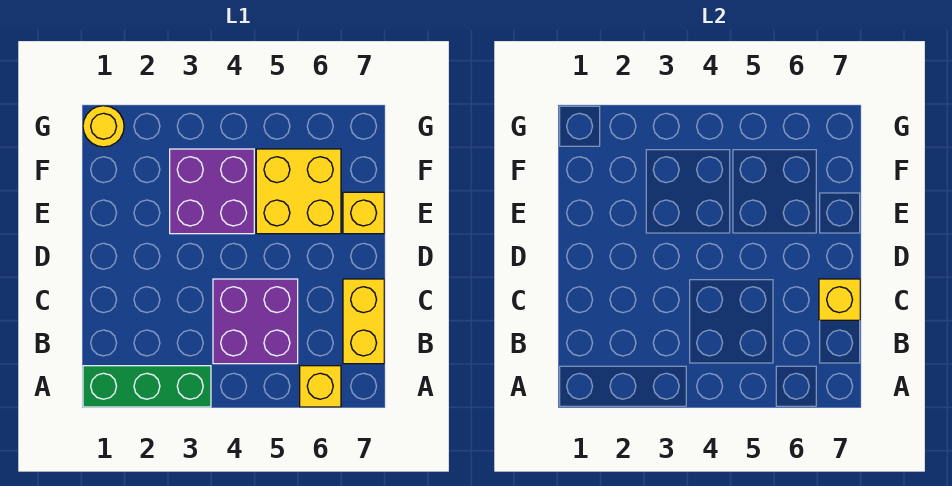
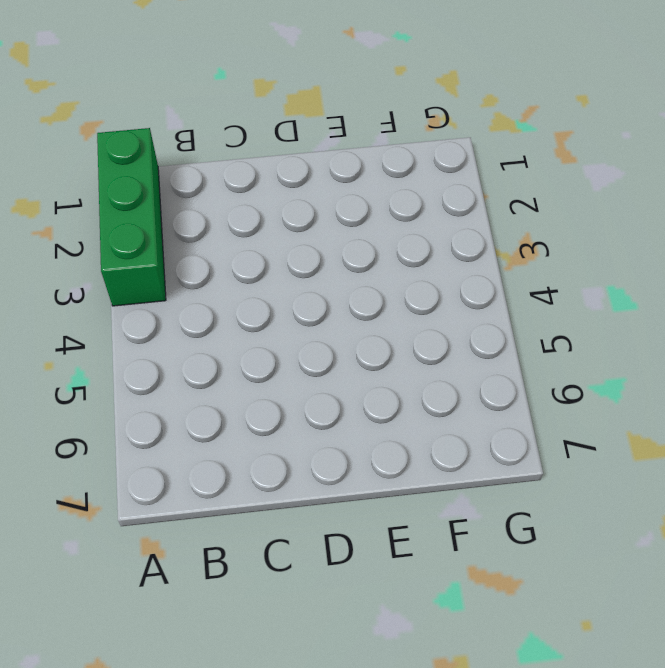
none -> yellow brick A6 level 1
none -> purple brick B4:C5 level 1

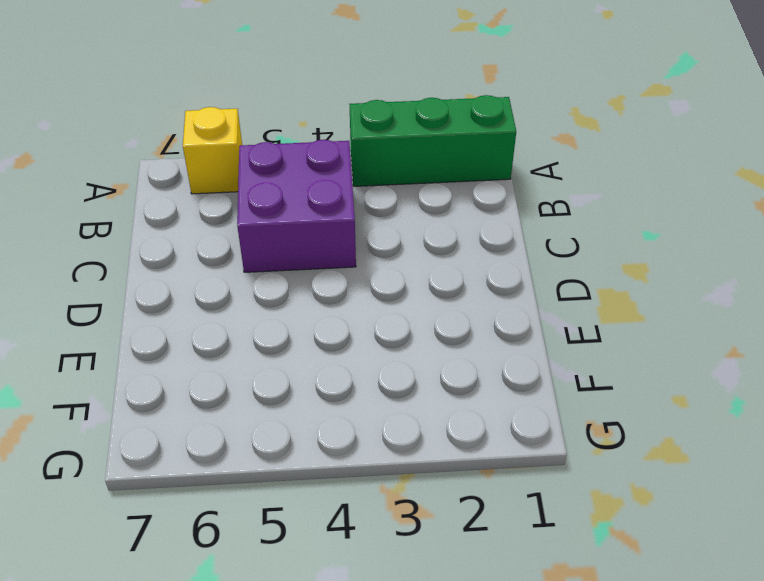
none -> yellow brick B7:C7 level 1
none -> purple brick E3:F4 level 1

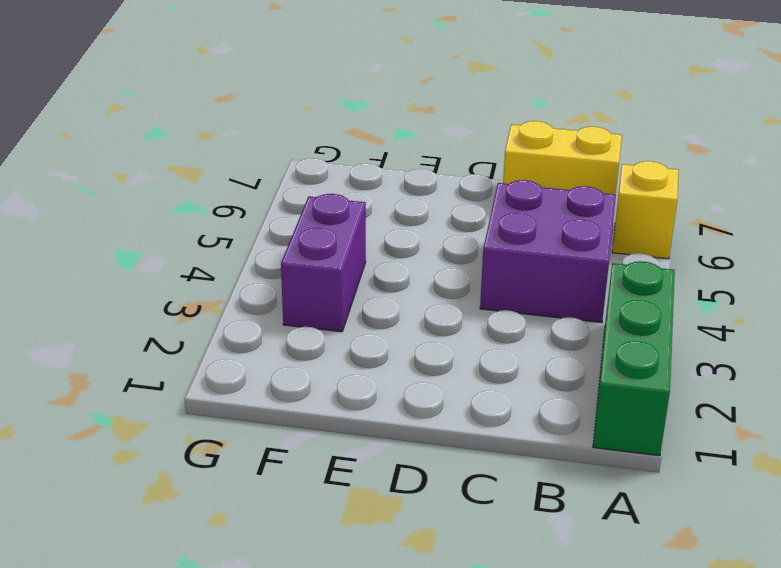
purple brick F3:F4 level 1 -> purple brick E3:F4 level 1
none -> yellow brick E5:F6 level 1
none -> yellow brick E7 level 1

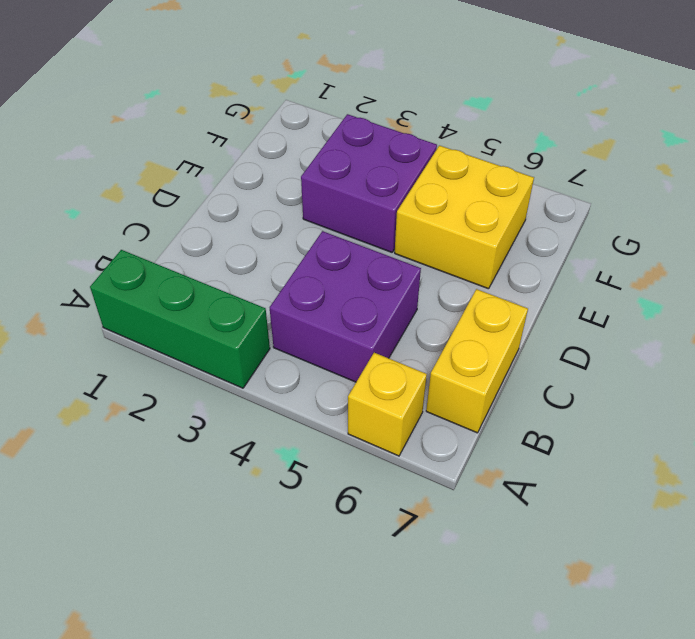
none -> yellow brick E7 level 1
none -> yellow round brick G1 level 1

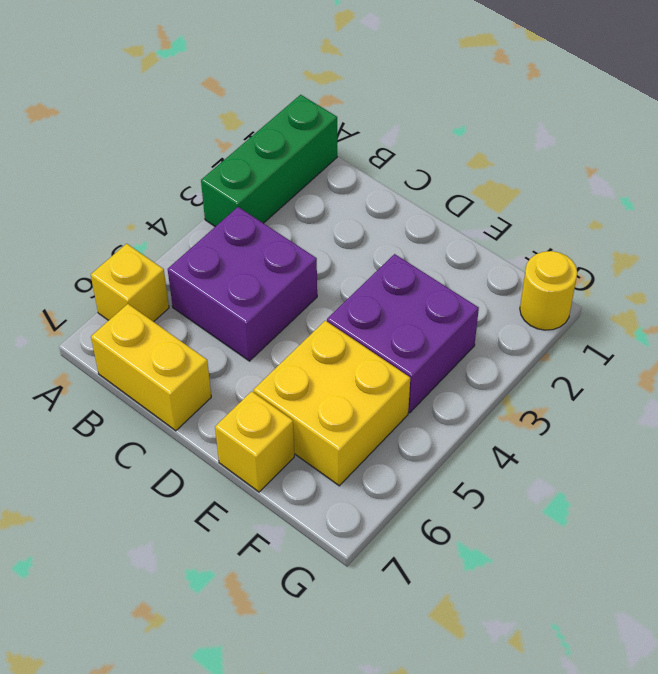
none -> yellow brick C7 level 2

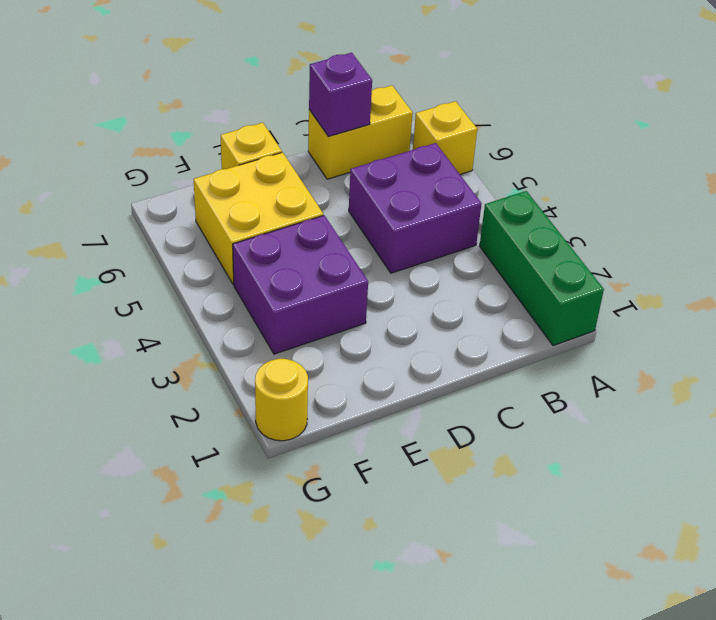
purple brick C7 level 2 -> yellow brick C7 level 2

